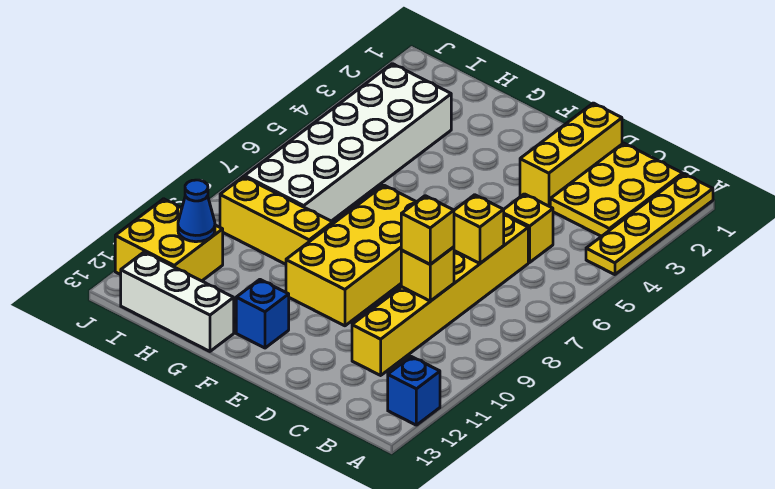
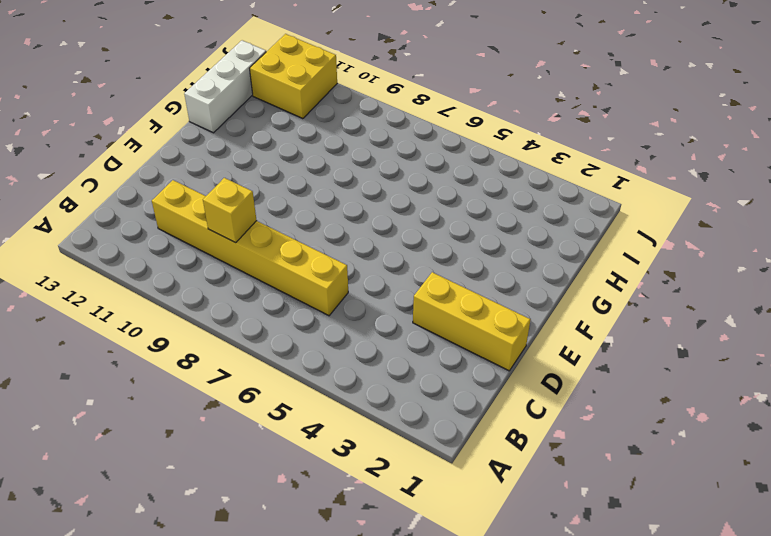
none -> yellow plate A1:A4 level 1
none -> blue brick A12 level 1
none -> yellow plate B1:C3 level 1

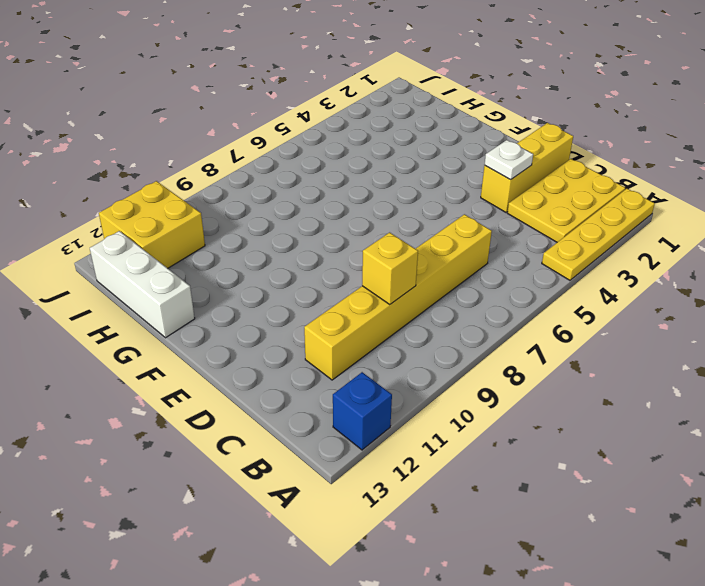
white plate D3 level 2 -> none
none -> yellow brick C5 level 1
none -> yellow brick E7:F10 level 1
none -> blue brick F12 level 1

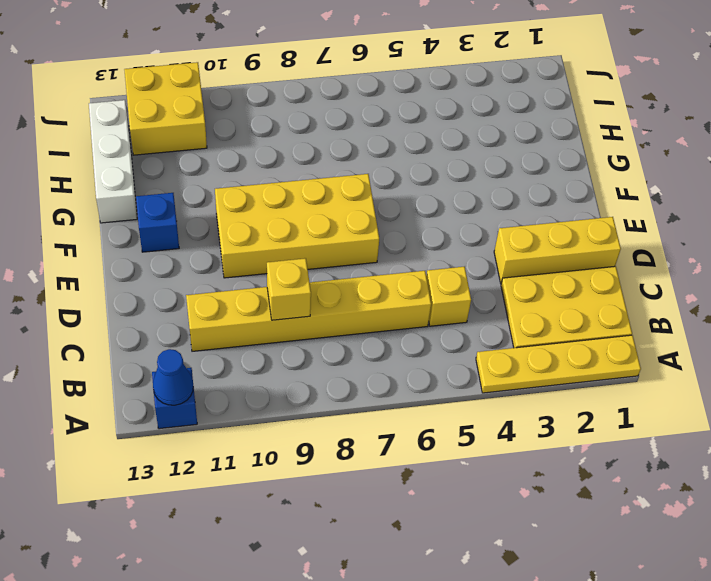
blue cone A12 level 2 -> blue cone I11 level 2
none -> yellow brick G9:I9 level 1
none -> white brick H3:I8 level 1
none -> yellow brick C7 level 2

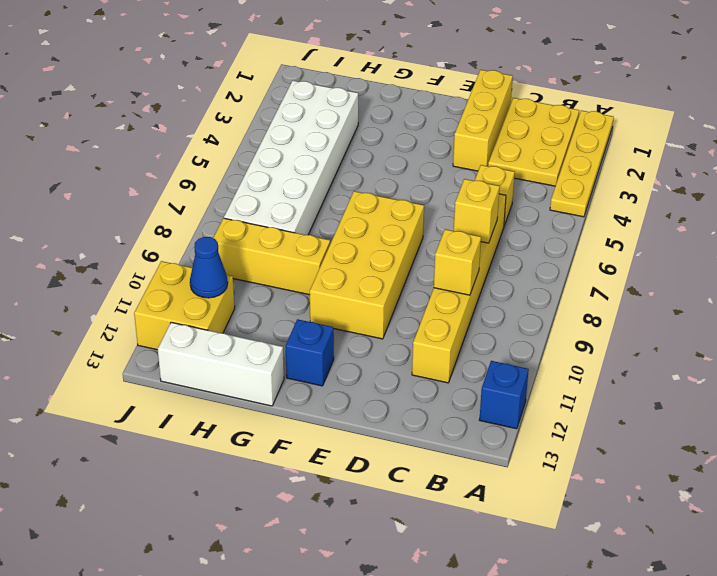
none -> yellow brick C9 level 3

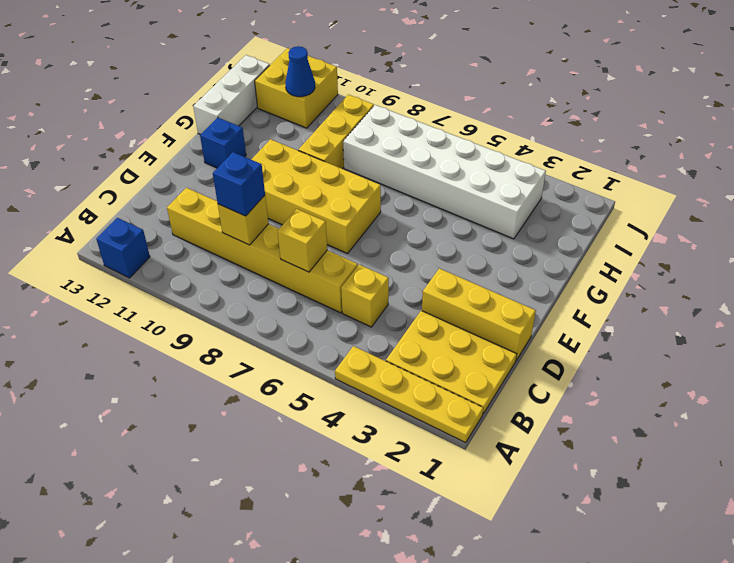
blue brick C9 level 3 -> yellow brick C9 level 3

